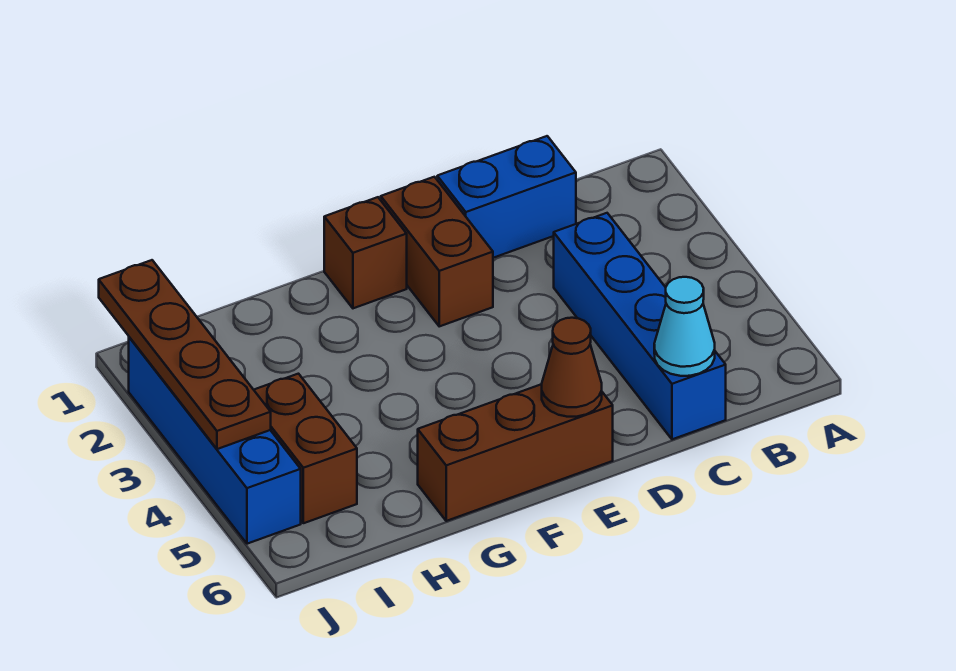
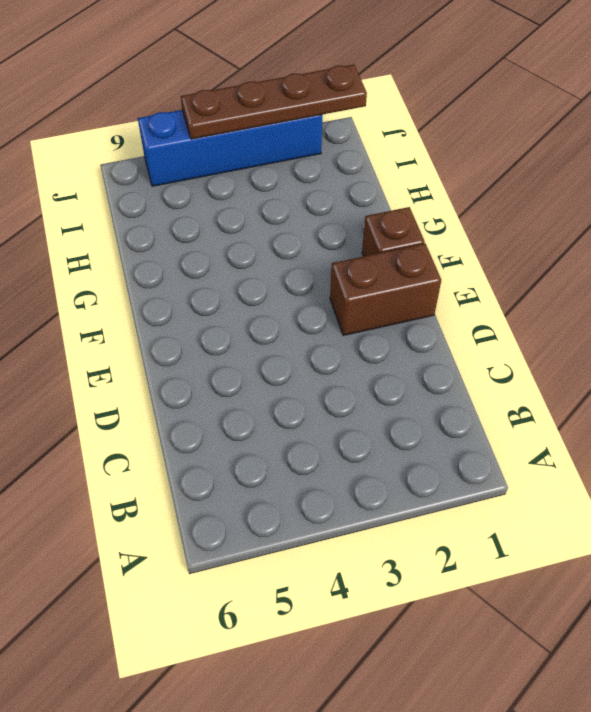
none -> blue brick C1:D1 level 1
none -> blue brick C3:C6 level 1

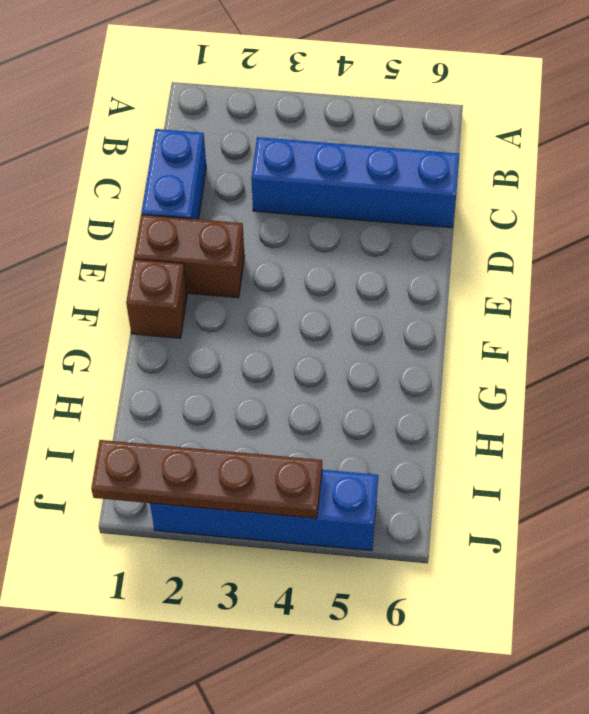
none -> brown brick E6:G6 level 1
none -> brown brick I4:I5 level 1

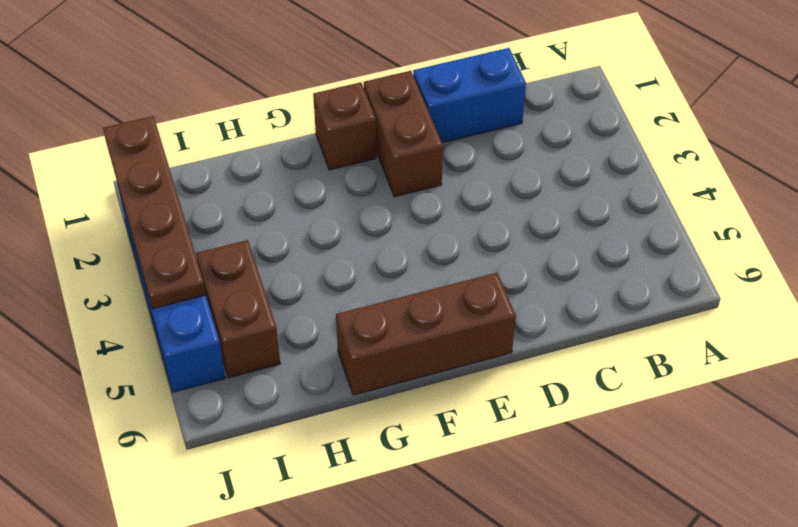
none -> blue brick C3:C6 level 1
none -> cyan cone C6 level 2

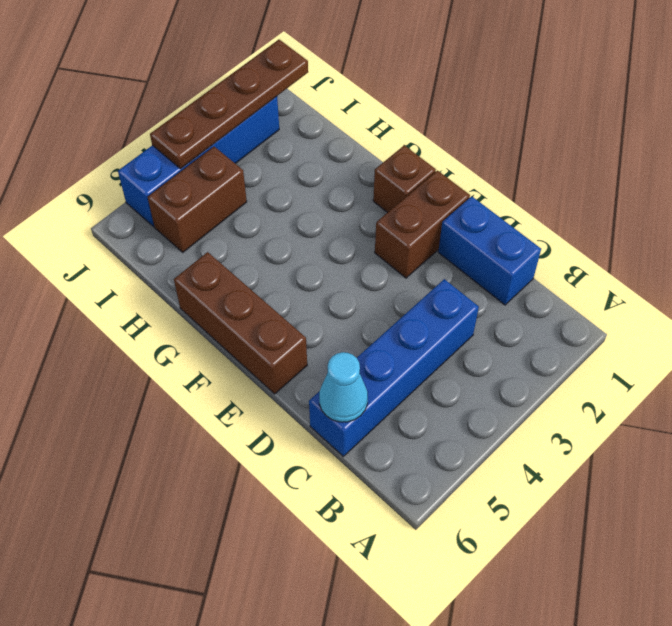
none -> brown cone E6 level 2

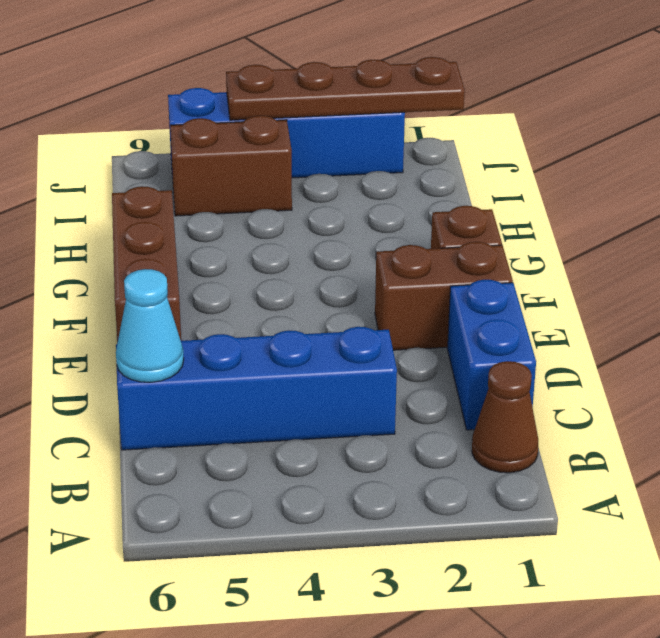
brown cone B1 level 1 -> brown cone E6 level 2

